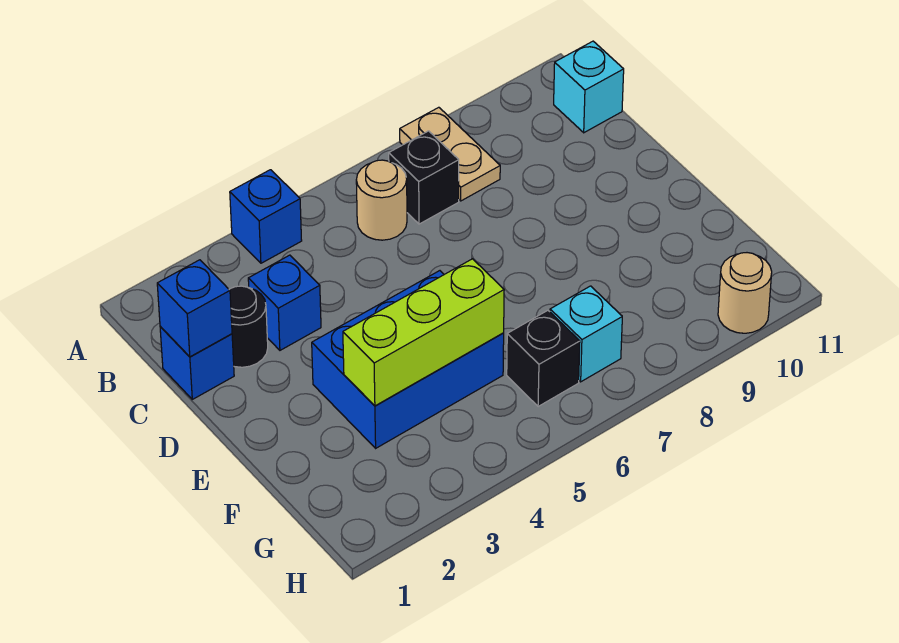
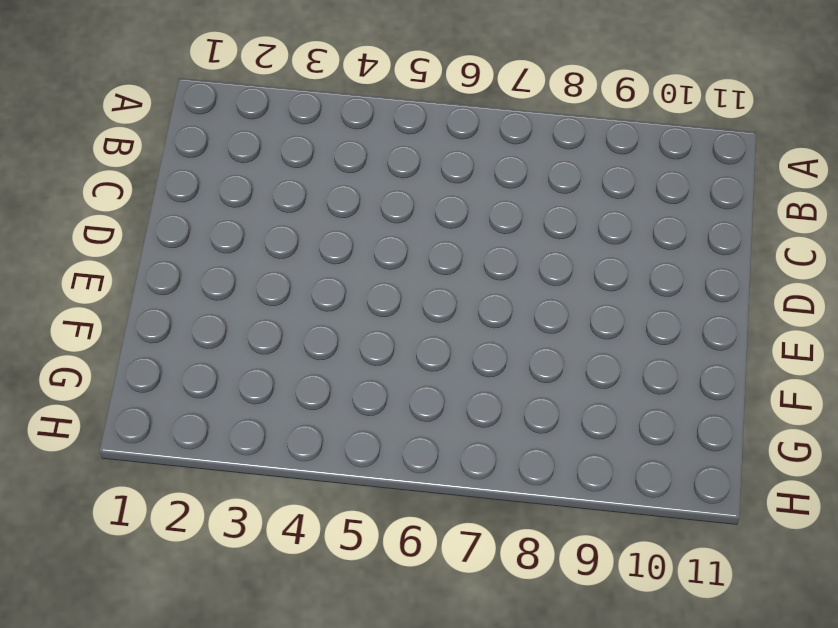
none -> blue brick A4 level 1
none -> tan plate A8:B8 level 1
none -> tan round brick B6 level 1

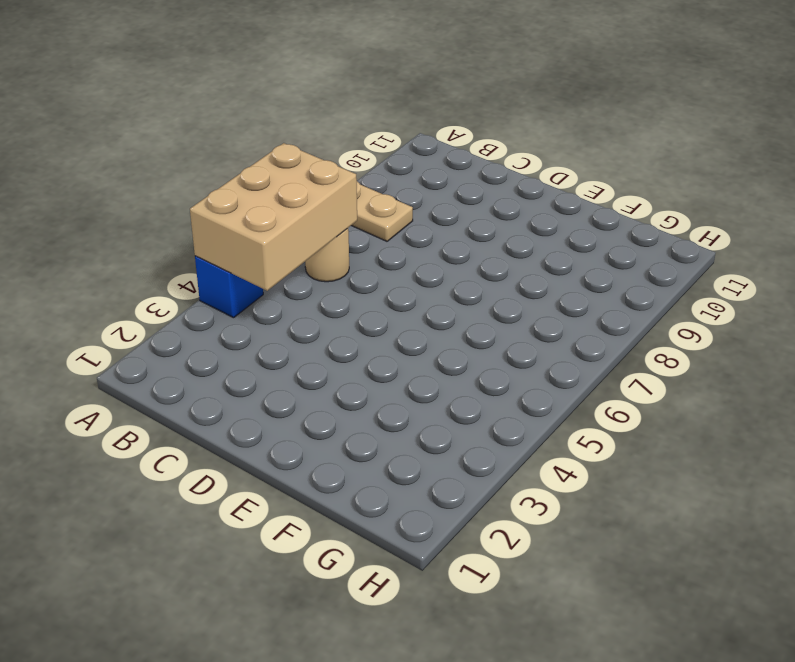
tan brick A4:B6 level 2 -> none
none -> black brick B7 level 1
none -> cyan brick B11 level 1
none -> blue brick C1 level 1

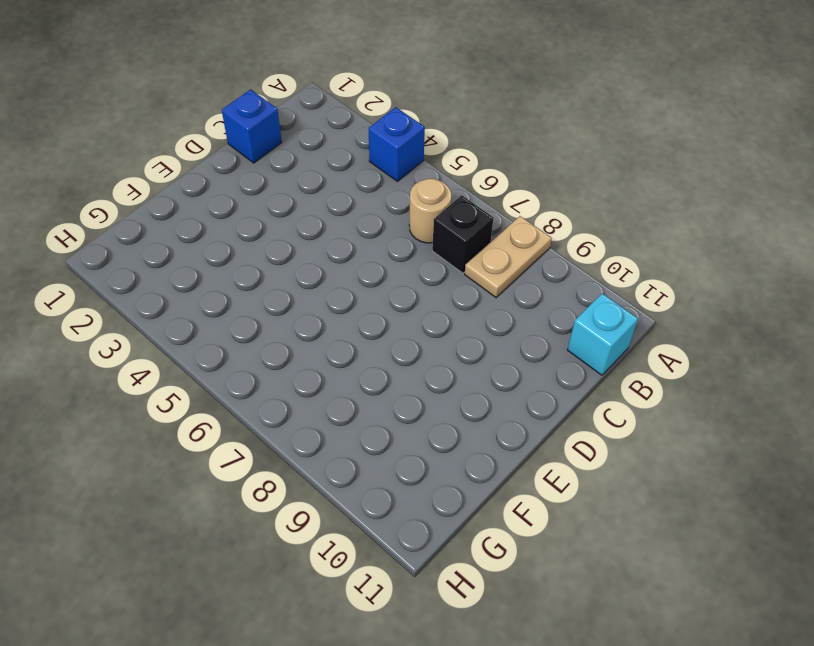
none -> black round brick C2 level 1
none -> blue brick C3 level 1
none -> blue brick E3:F5 level 1

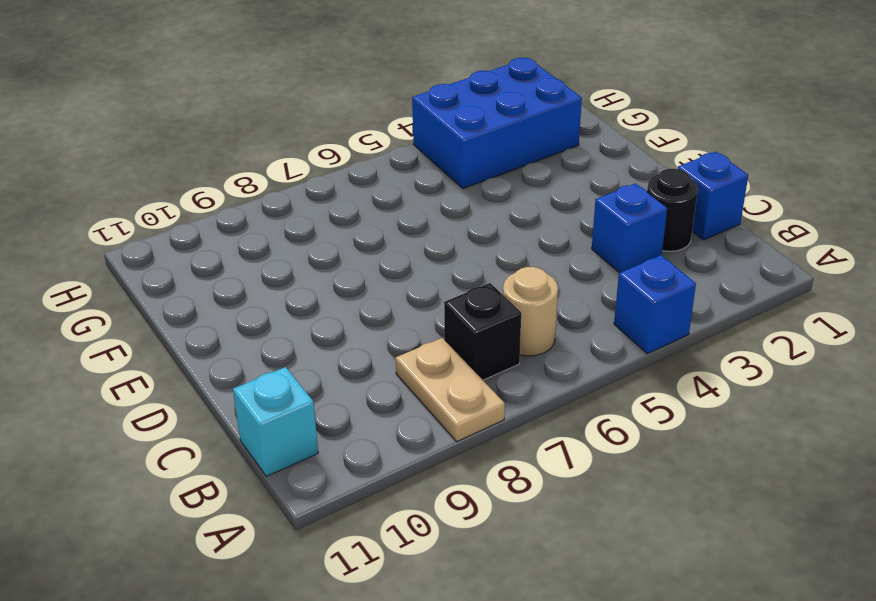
blue brick G2:H4 level 1 -> blue brick E3:F5 level 1
none -> black brick G6 level 1
none -> cyan brick G7 level 1
none -> tan round brick H10 level 1

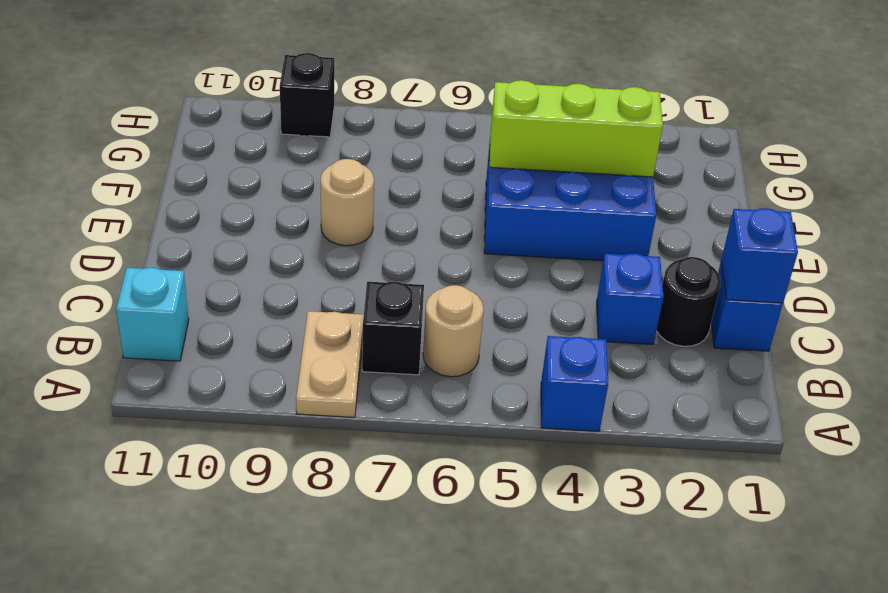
tan round brick E8 level 1 -> tan round brick H10 level 1
black brick H9 level 1 -> black brick G6 level 1
none -> cyan brick G7 level 1

